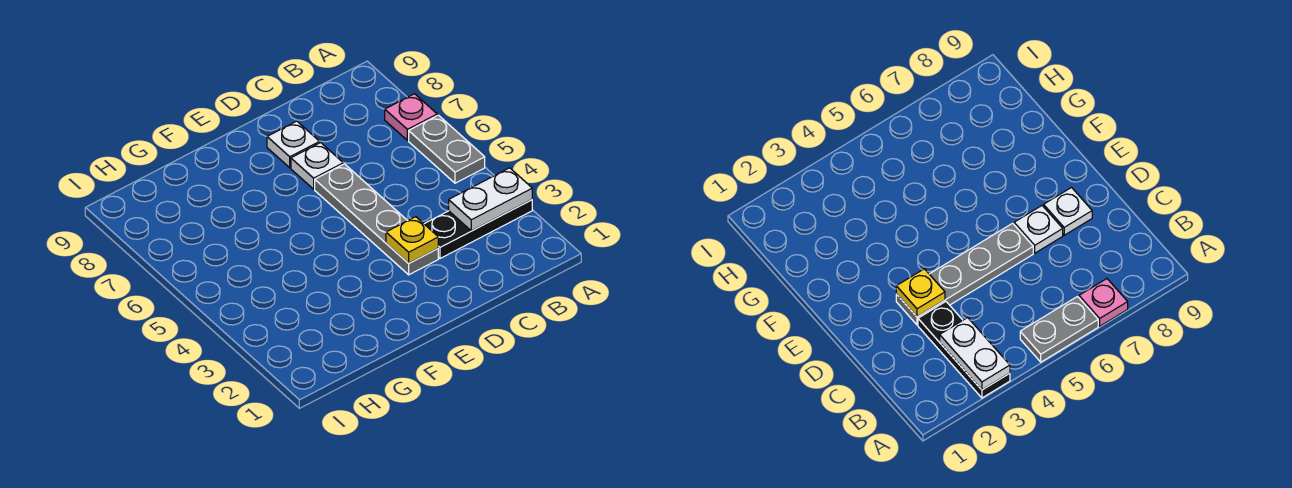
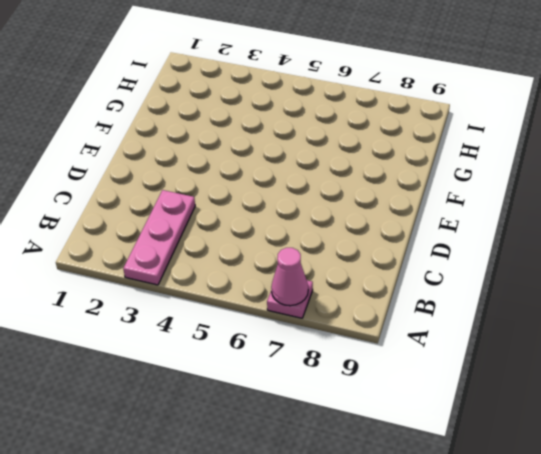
pink plate A3:C3 level 1 -> black plate A3:C3 level 1
pink cone A7 level 2 -> none
none -> grey plate A5:A6 level 1
none -> grey plate D3:D6 level 1

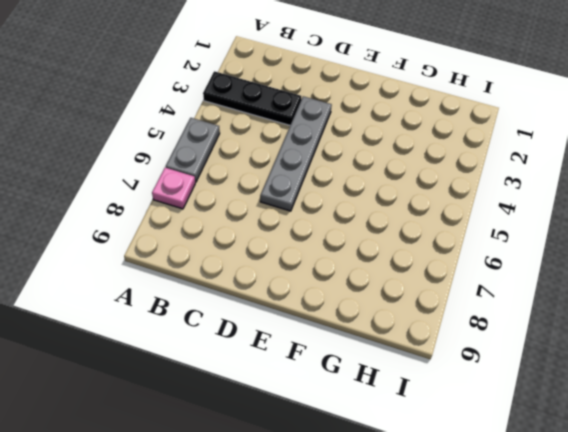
none -> white plate D7 level 1
none -> white plate D8 level 1

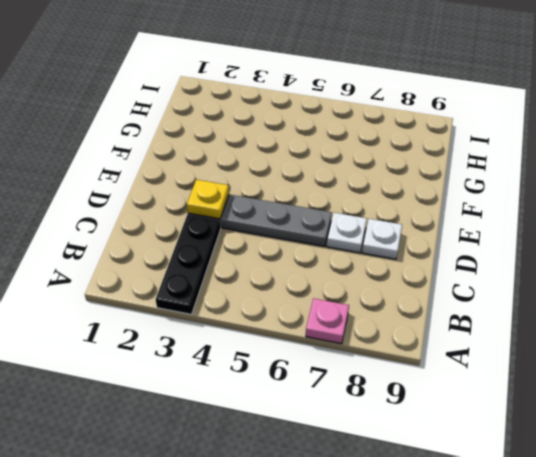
none -> grey plate A5:A6 level 1
none -> white plate A3:B3 level 2

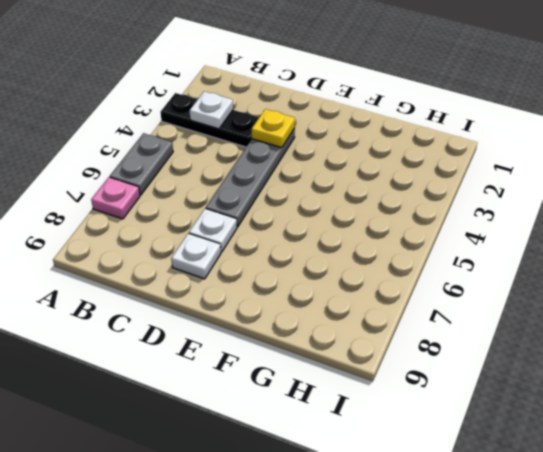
white plate B3 level 2 -> white plate A3:B3 level 2

